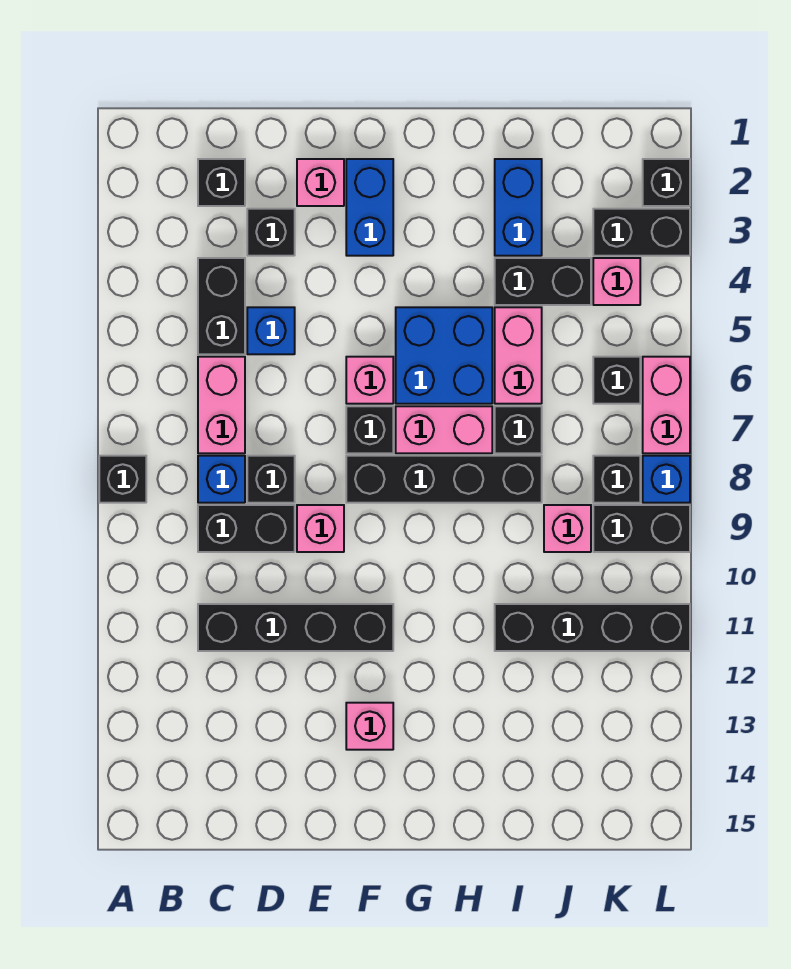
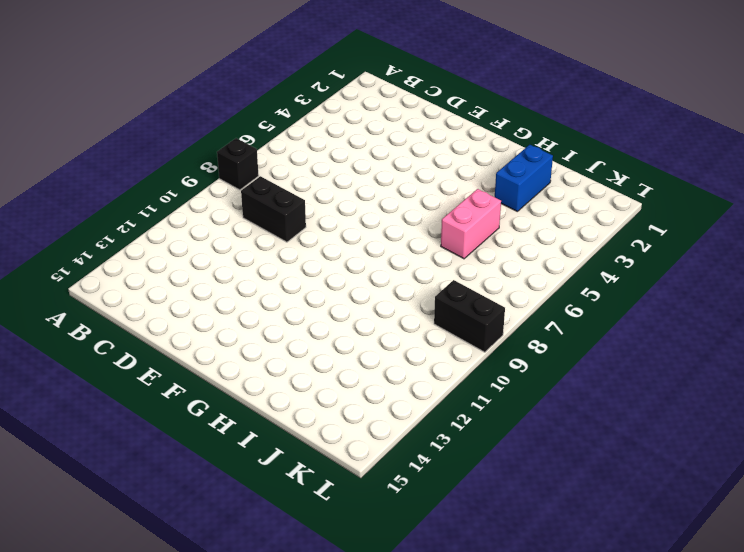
none -> black brick C2 level 1
none -> black brick C4:C5 level 1
none -> pink brick C6:C7 level 1
none -> blue brick C8 level 1

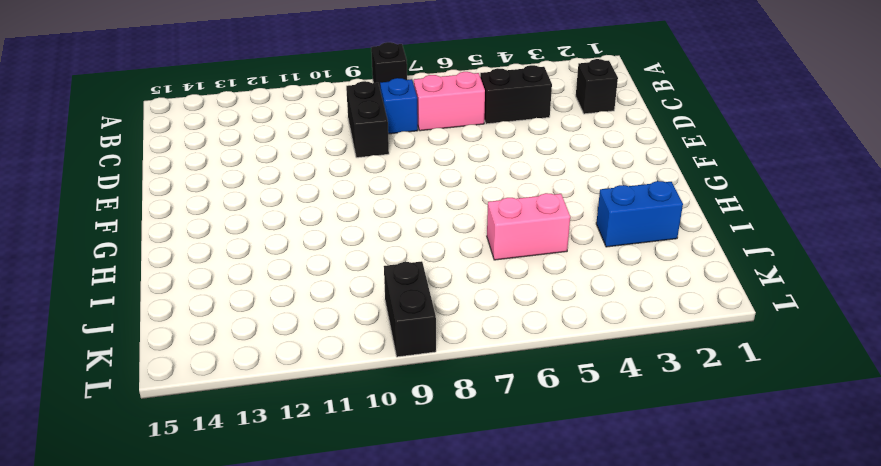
none -> black brick C11:F11 level 1
none -> black brick D3 level 1
none -> blue brick D5 level 1
none -> black brick D8 level 1

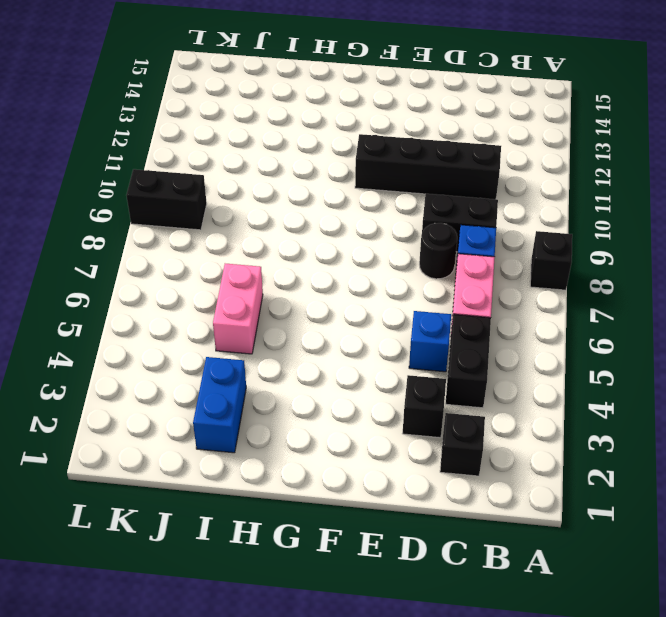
black round brick D8 level 1 -> black brick D8 level 1
none -> pink brick E2 level 1
none -> pink brick E9 level 1
none -> blue brick F2:F3 level 1
none -> pink brick F6 level 1

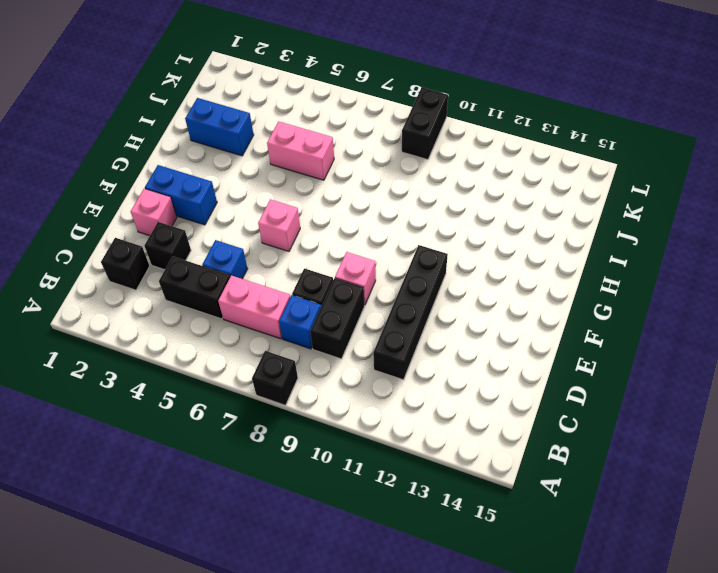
none -> black brick F7 level 1
none -> black brick F8:I8 level 1
none -> pink brick F13 level 1
none -> blue brick G5:H6 level 1

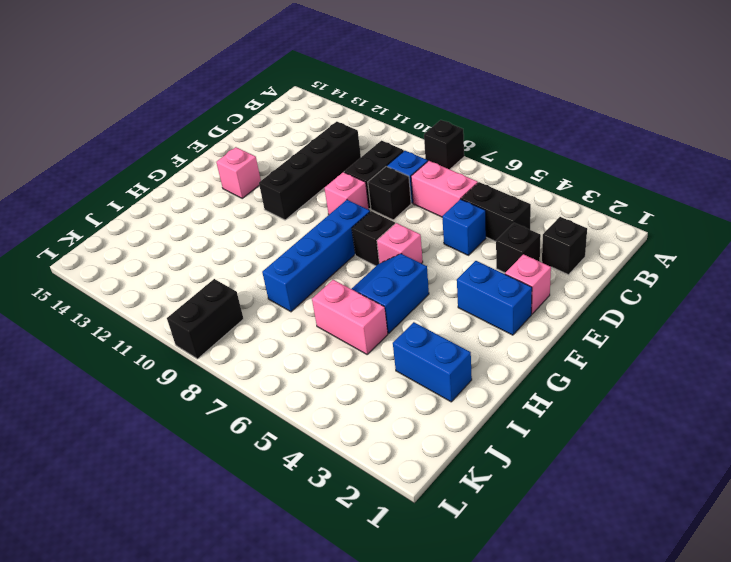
blue brick F8:I8 level 1 -> black brick F8:I8 level 1
blue slope G5:H6 level 1 top 5 -> blue brick G5:H6 level 1
none -> pink brick G7:H7 level 1
none -> black brick I4:J4 level 1
none -> black brick I7 level 1
none -> black brick I11:L11 level 1

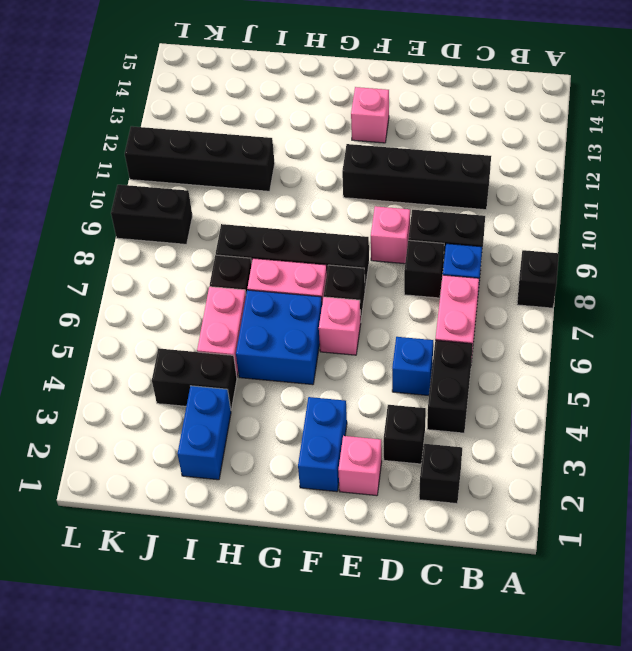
none -> pink brick J9 level 1
none -> black brick K3:L3 level 1
none -> pink brick K4 level 1
none -> black brick K6 level 1

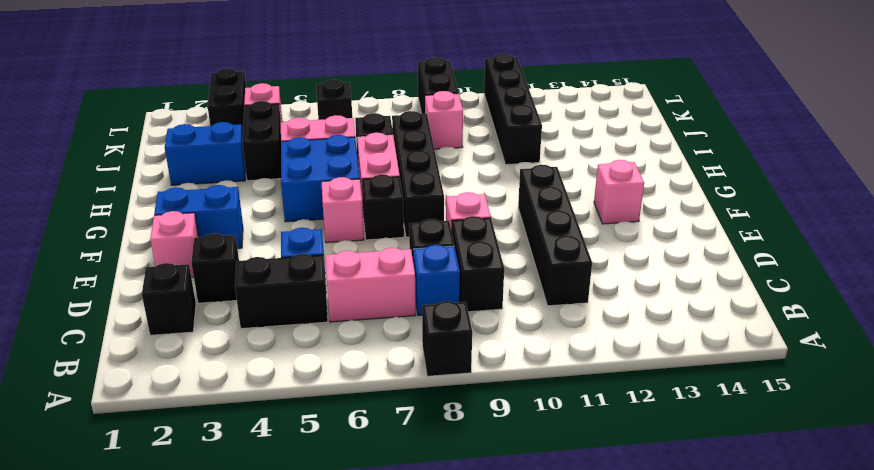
none -> black brick K8 level 1
none -> black brick L2 level 1
none -> pink brick L6:L7 level 1
none -> blue brick L8 level 1

